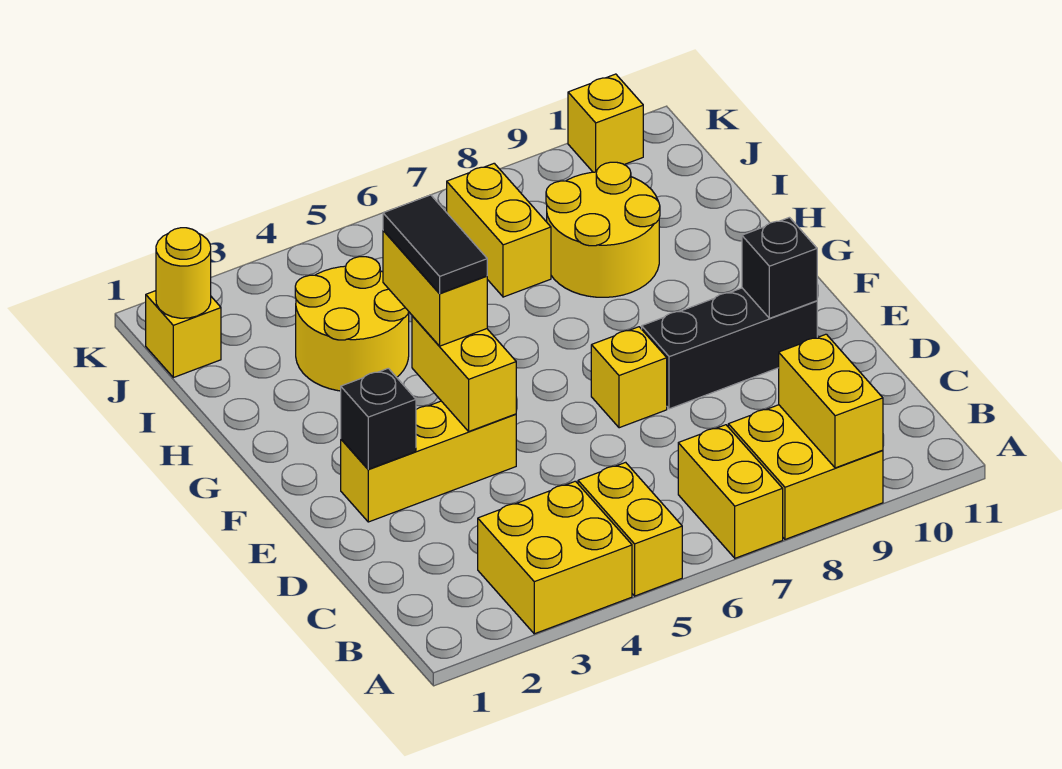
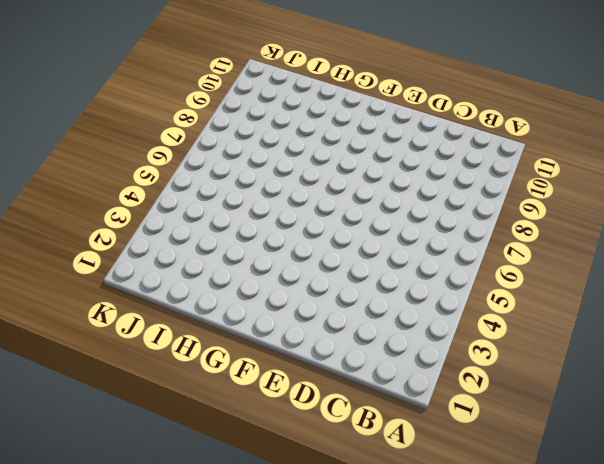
none -> yellow brick A3:B4 level 1
none -> yellow brick A5:B5 level 1
none -> yellow brick A7:B7 level 1

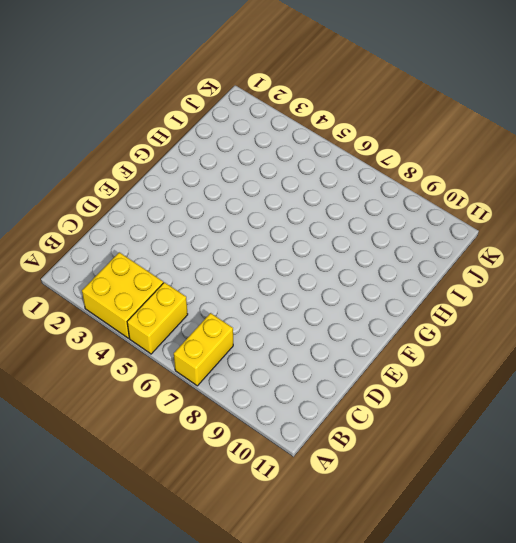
none -> yellow brick A8:B9 level 1
none -> yellow brick E2:E4 level 1
none -> yellow brick E7 level 1

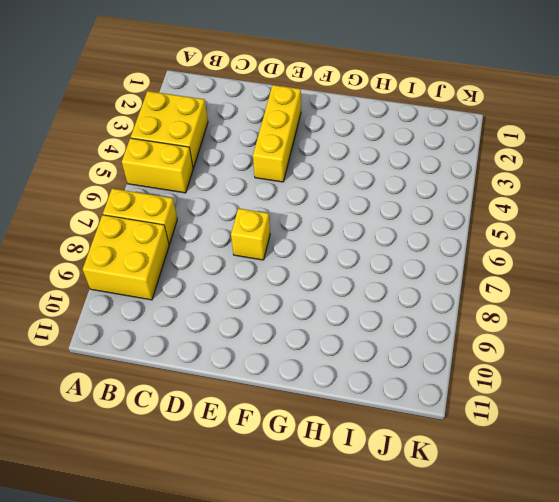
none -> black brick E8:E10 level 1
none -> yellow round brick H3:I4 level 1
none -> yellow round brick H8:I9 level 1

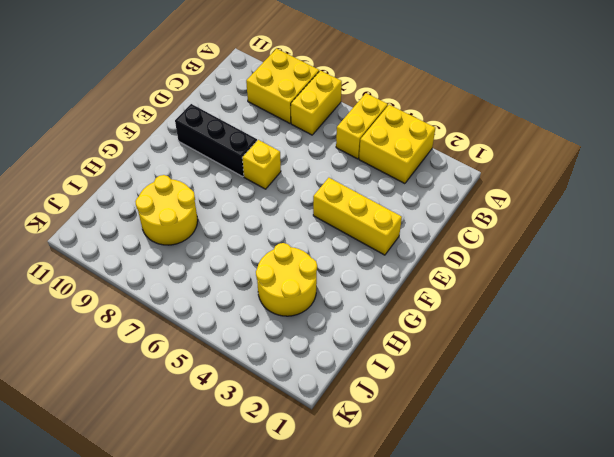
none -> yellow brick I7:J7 level 1
none -> yellow brick J1 level 1
none -> yellow brick K10 level 1

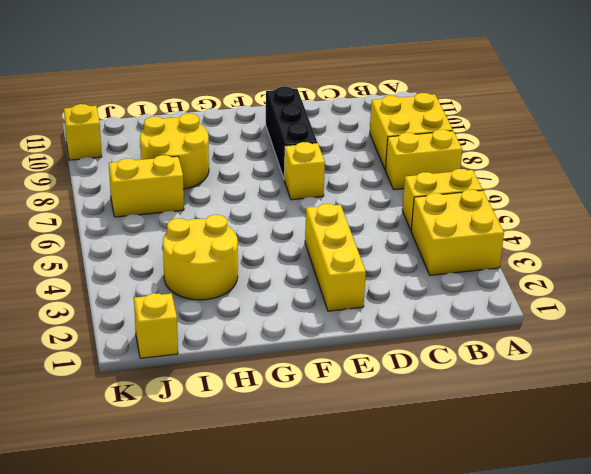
none -> yellow brick A9:B9 level 2
none -> black brick E2 level 2
none -> yellow brick E4:F4 level 2

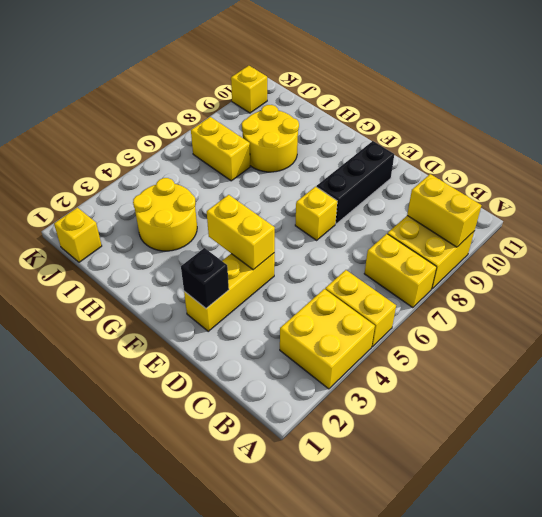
none -> black brick E10 level 2
none -> yellow round brick J1 level 2
none -> yellow brick F4:G4 level 3

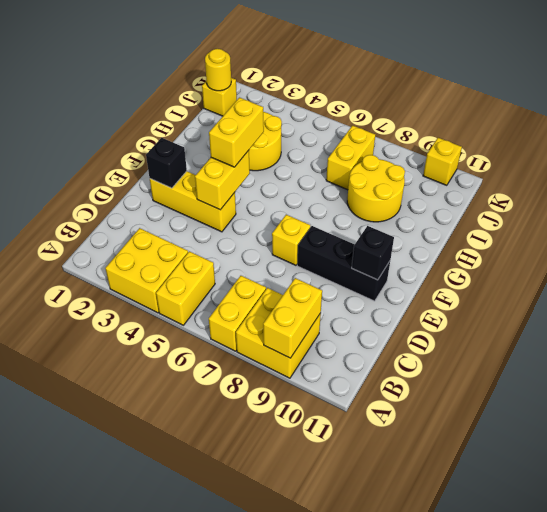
none -> black tile F4:G4 level 4

